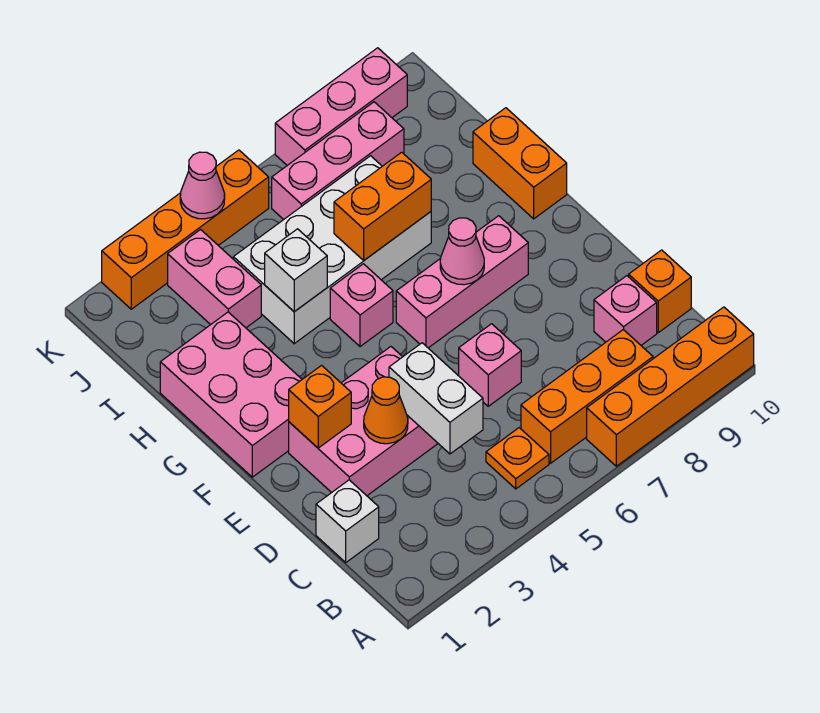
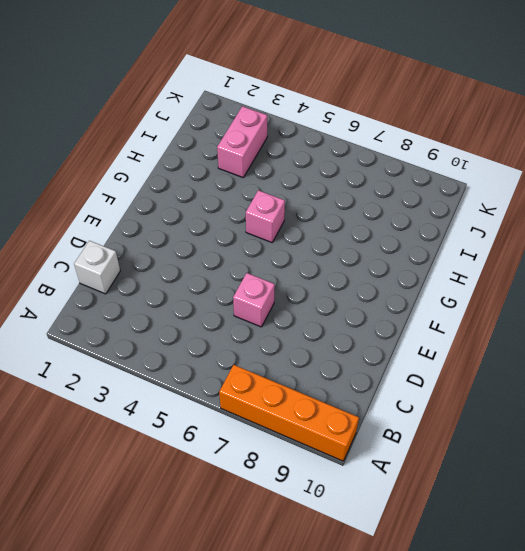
none -> orange plate B5 level 1
none -> orange brick B6:B8 level 1
none -> pink brick C9 level 1

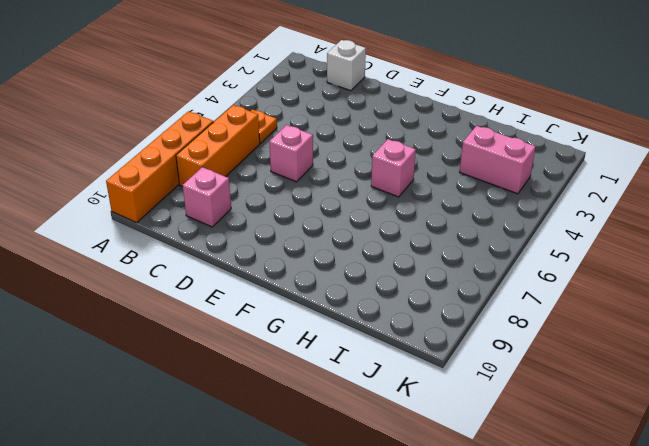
none -> orange brick C10 level 1
none -> pink brick D2:E4 level 1
none -> pink brick F1:H2 level 1

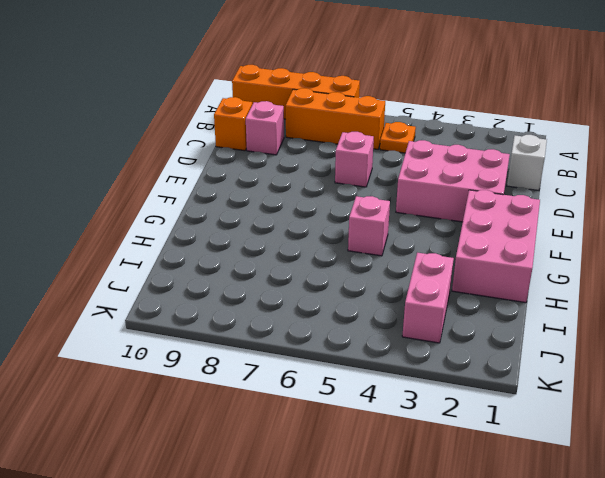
none -> pink brick F6:F8 level 1
none -> orange brick G10:H10 level 1
none -> white brick H4:I7 level 1

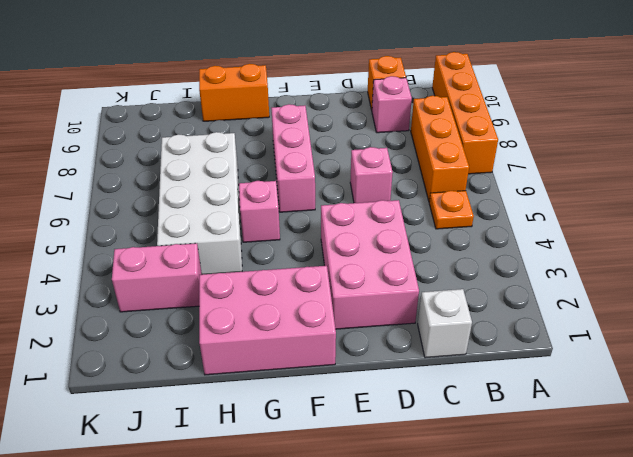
none -> pink brick J6:J8 level 1
none -> orange brick K2:K5 level 1
none -> pink brick K7:K9 level 1

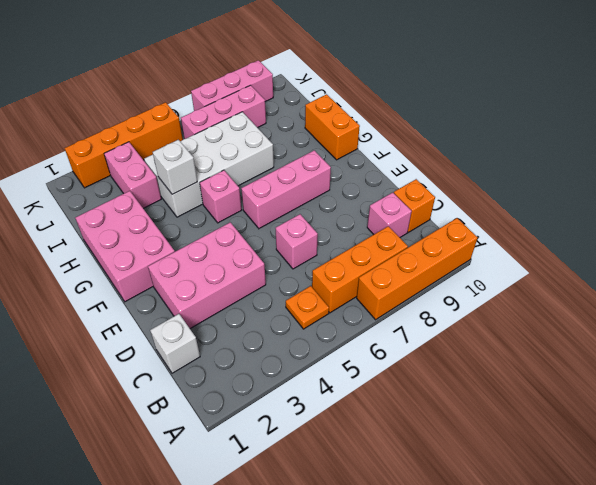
none -> white brick C4:D4 level 2
none -> orange cone D3 level 2
none -> orange brick E2 level 2

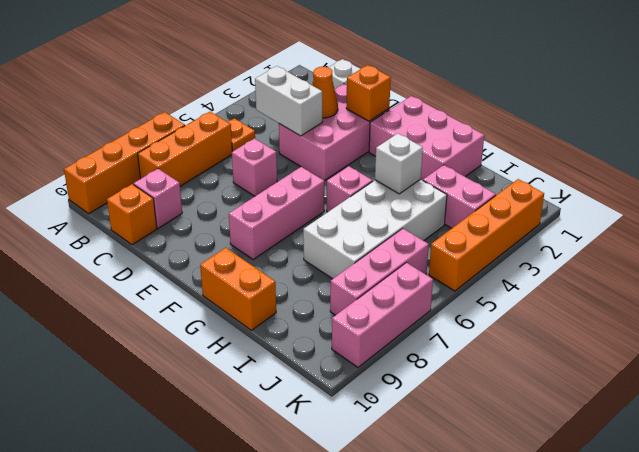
none -> pink cone F7 level 2
none -> orange brick H6:H7 level 2
none -> pink cone K4 level 2

